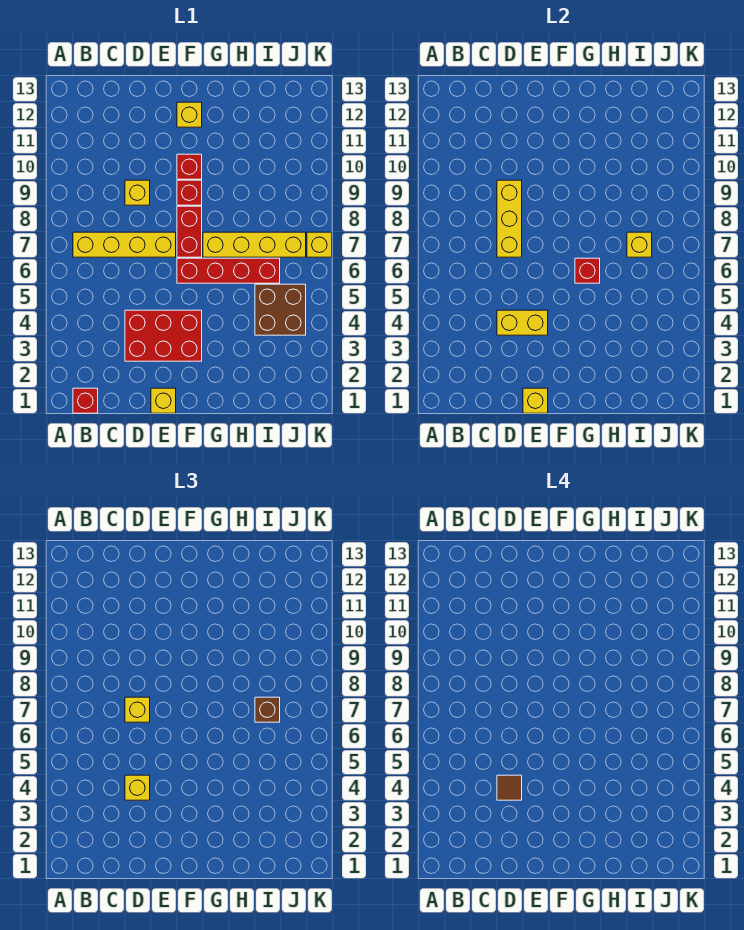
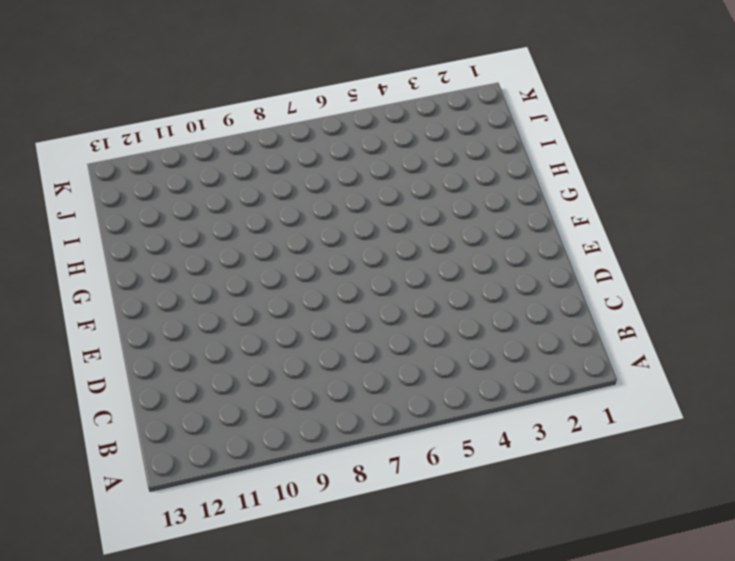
none -> red brick B1 level 1
none -> yellow brick B7:E7 level 1
none -> red brick D3:F4 level 1

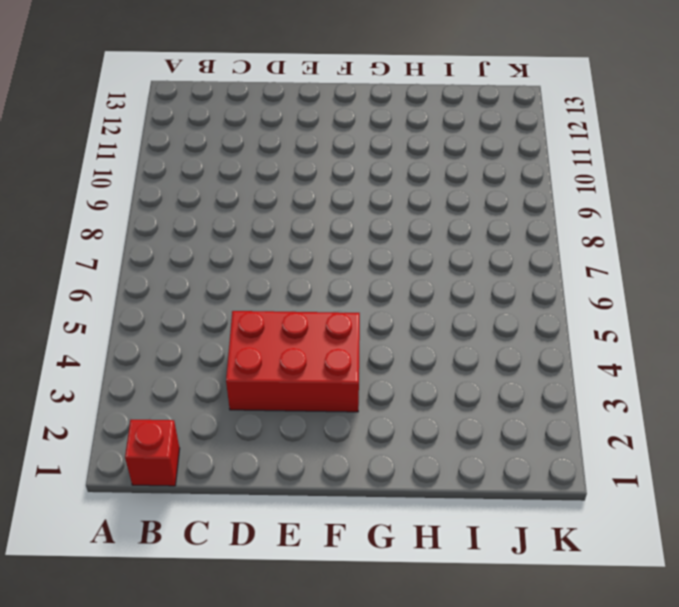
none -> yellow brick B7:E7 level 1
none -> yellow brick D9 level 1
none -> yellow brick E1 level 1

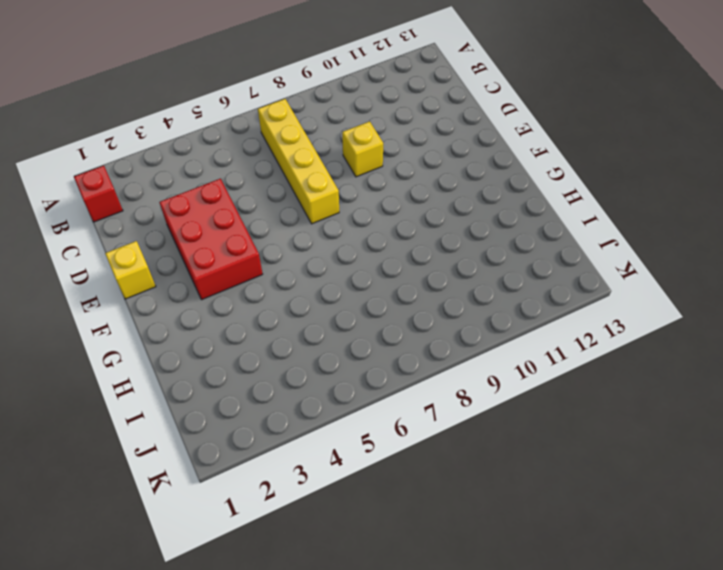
none -> red brick F6:I6 level 1
none -> red brick F7:F8 level 1
none -> red brick F9 level 1

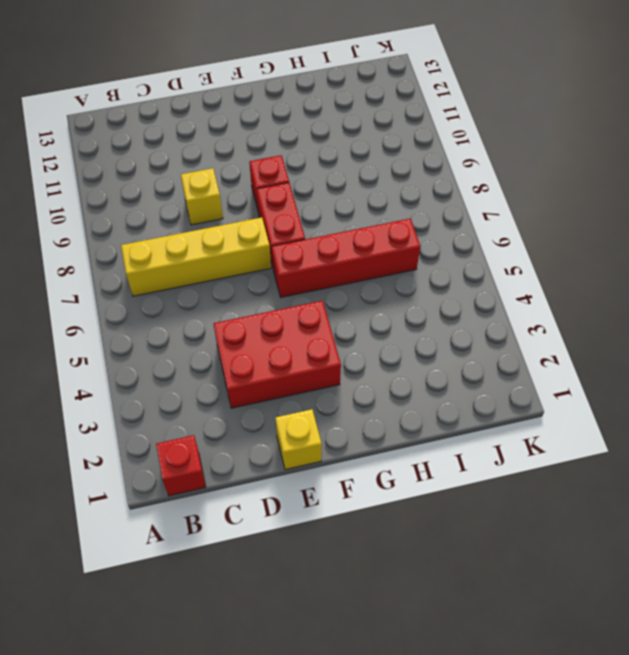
none -> red brick F10 level 1
none -> yellow brick F12 level 1
none -> yellow brick G7:J7 level 1

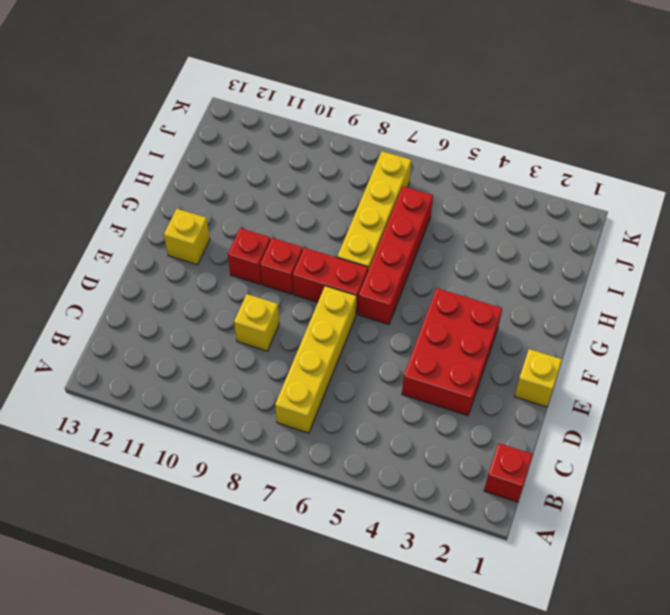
none -> brown brick I4:J5 level 1
none -> yellow brick K7 level 1
none -> yellow brick D4:E4 level 2

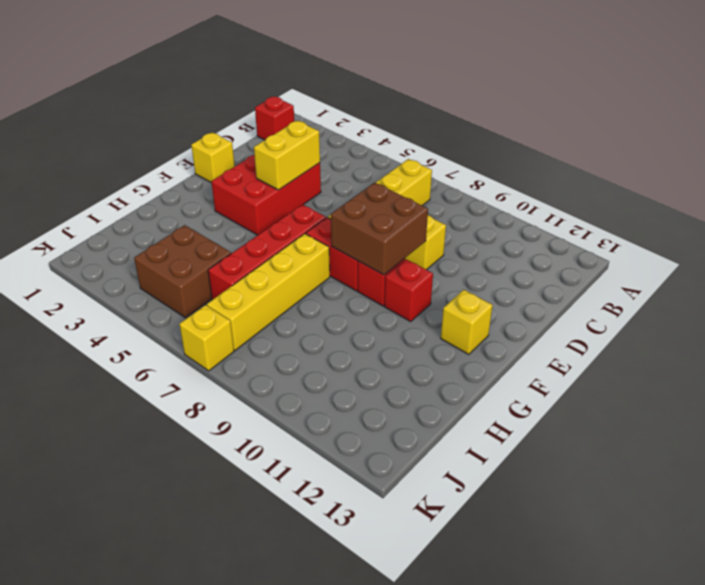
brown brick E8:F9 level 2 -> none
none -> yellow brick D7:D9 level 2
none -> yellow brick E1 level 2
none -> red brick G6 level 2

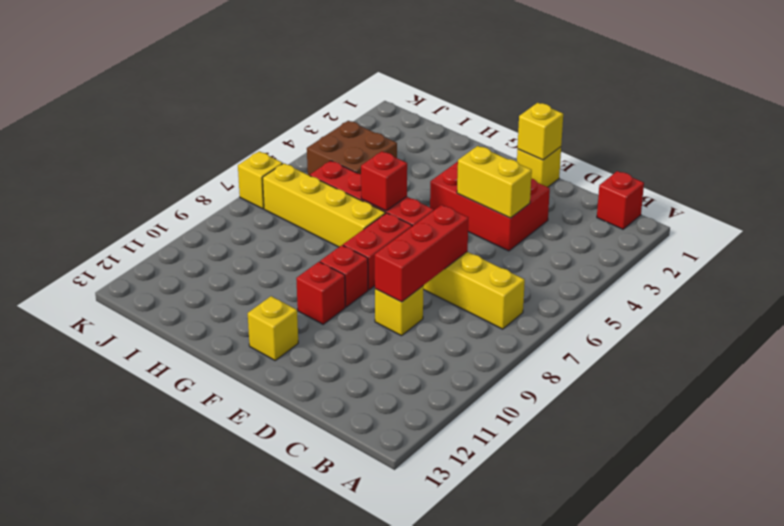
red brick D7:D9 level 2 -> yellow brick D7:D9 level 2
none -> yellow brick I7 level 2
none -> yellow brick D4 level 3
none -> yellow brick D7 level 3

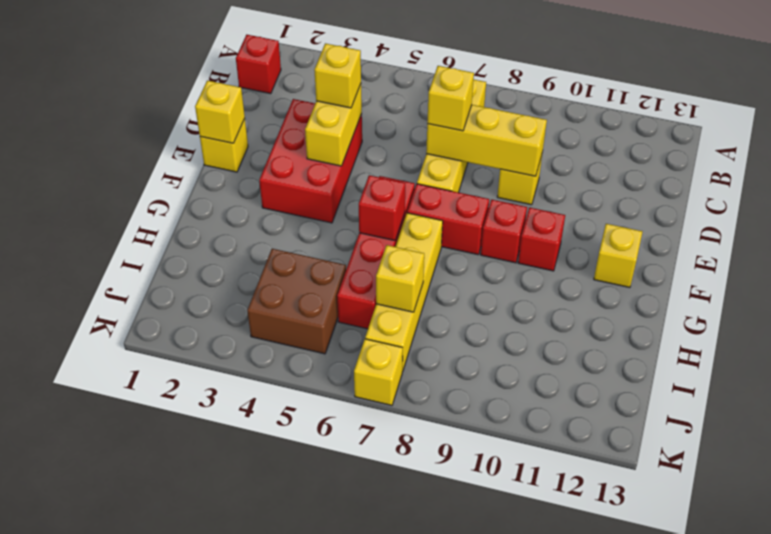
none -> brown brick I7 level 3
none -> brown tile D4 level 4

